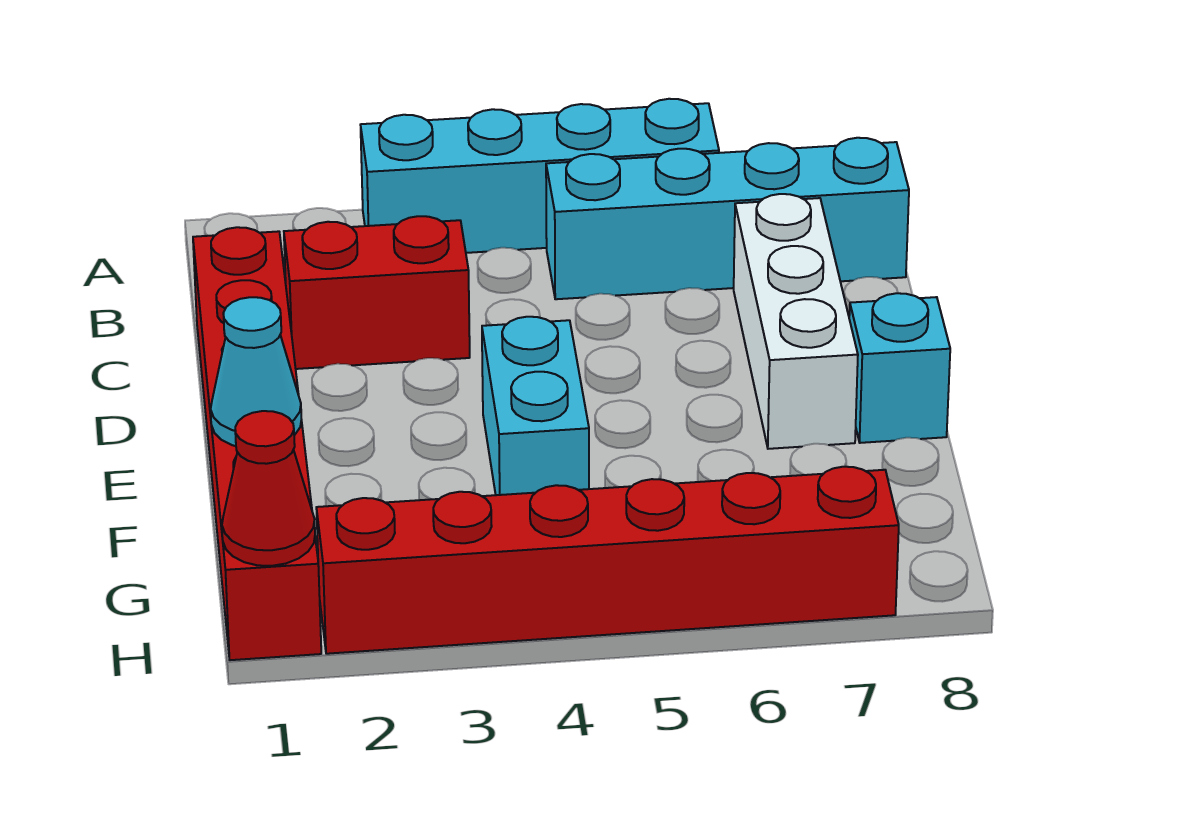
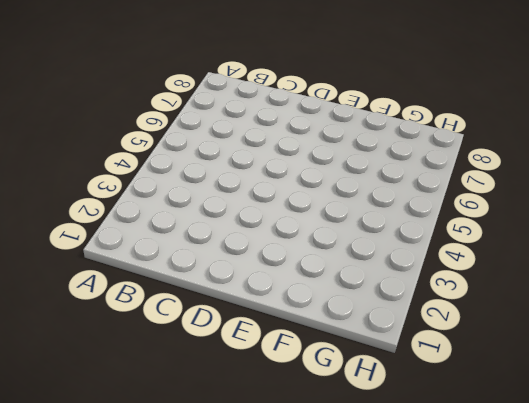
none -> cyan brick A3:A6 level 1
none -> cyan brick B5:B8 level 1

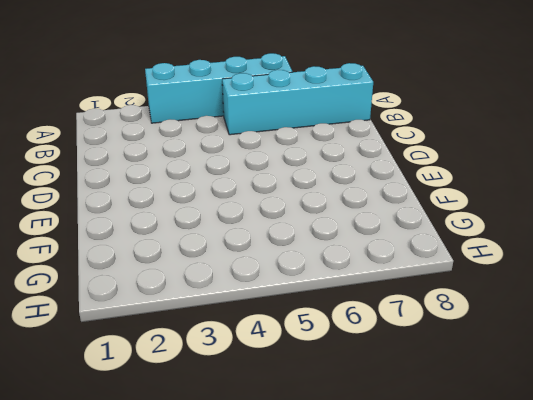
none -> red brick C1:H1 level 1
none -> red brick C2:C3 level 1

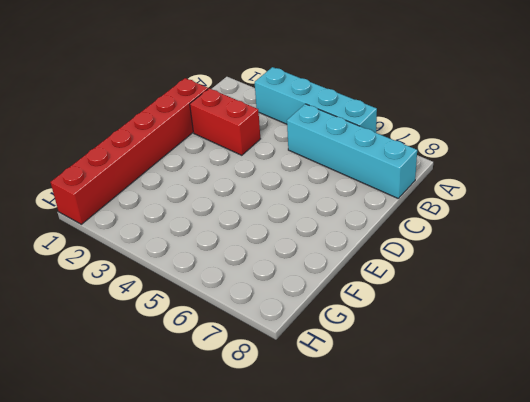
none -> white brick C7:E7 level 1
none -> cyan brick E4:F4 level 1

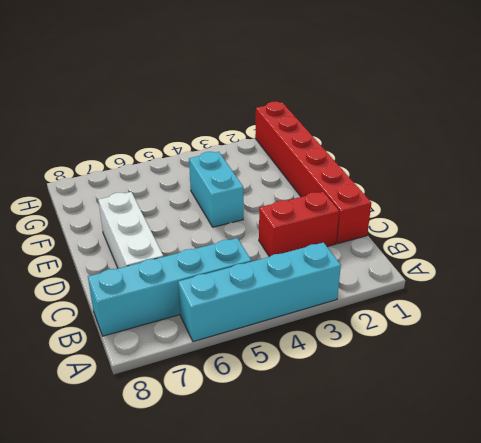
none -> cyan brick E8 level 1
none -> red brick H2:H7 level 1

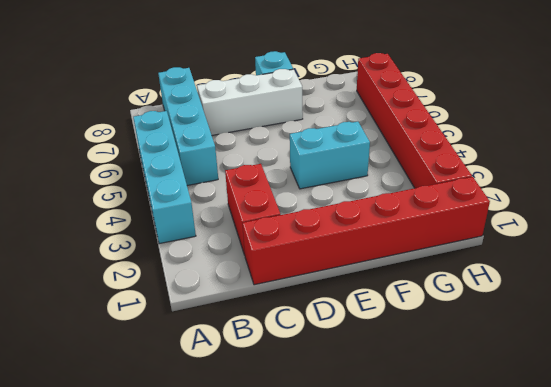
none -> cyan cone F1 level 2
none -> red cone H1 level 2

